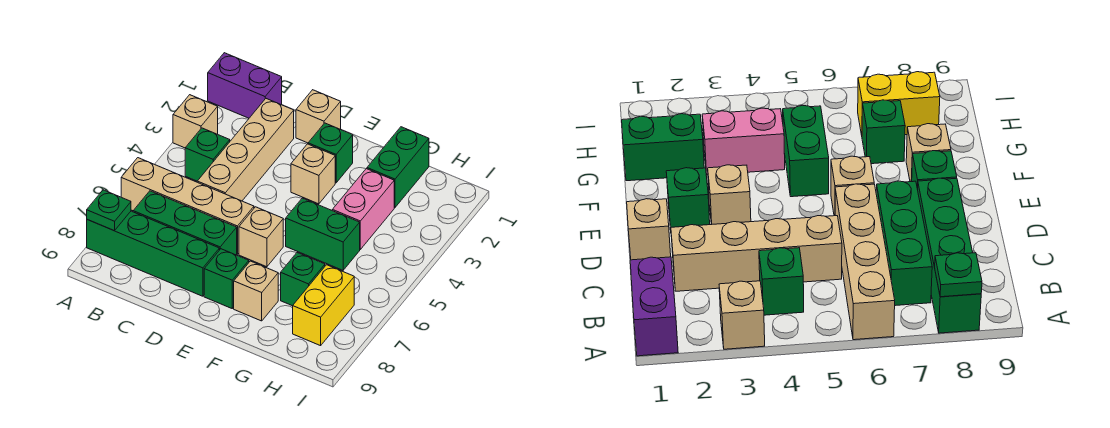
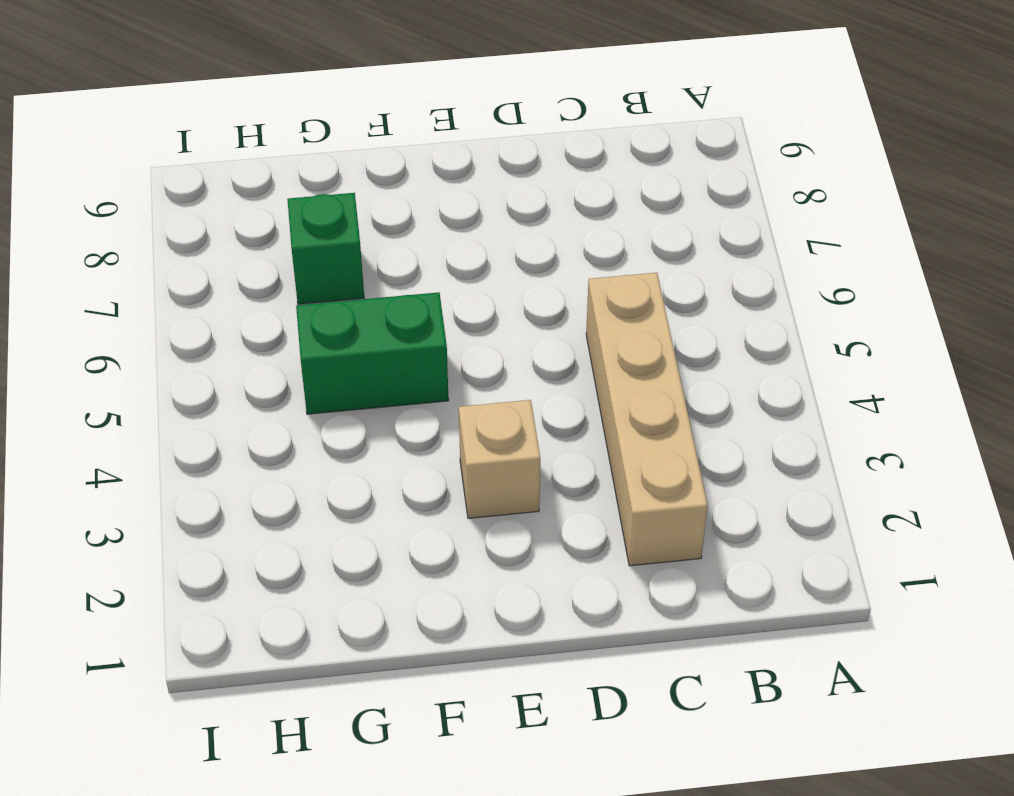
none -> purple brick A1:B1 level 1
none -> tan brick A3 level 1
none -> tan brick A6:D6 level 1

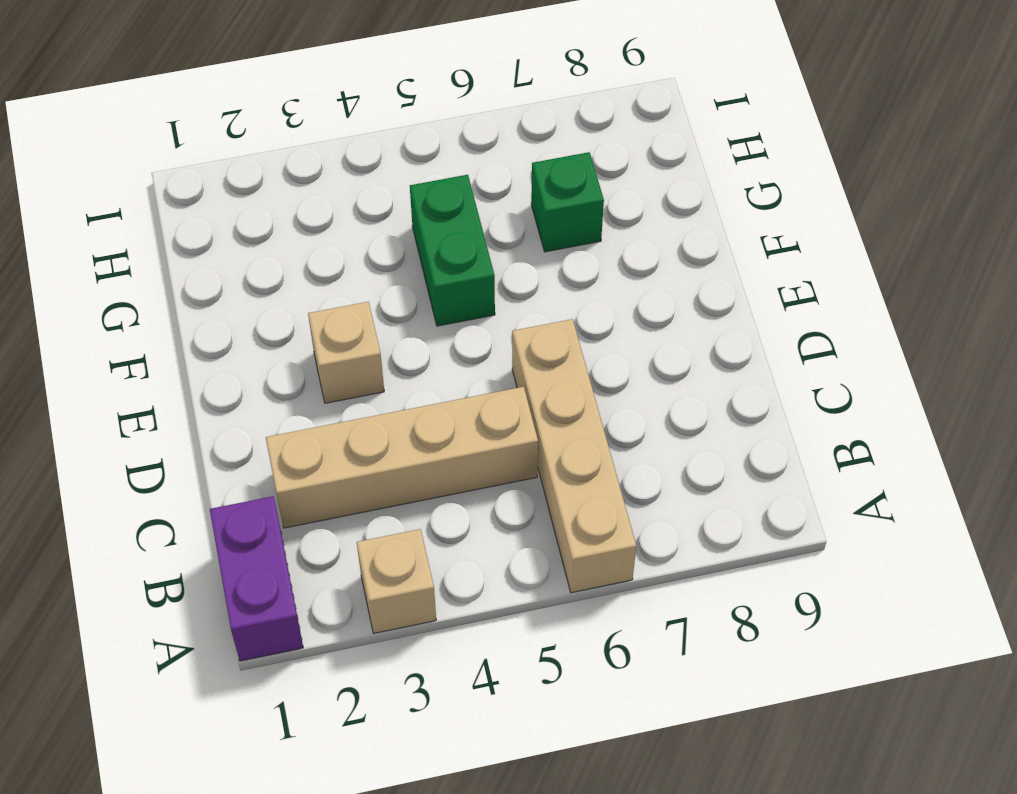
none -> green brick A8:D8 level 1
none -> green brick B4 level 1
none -> green brick B7:D7 level 1

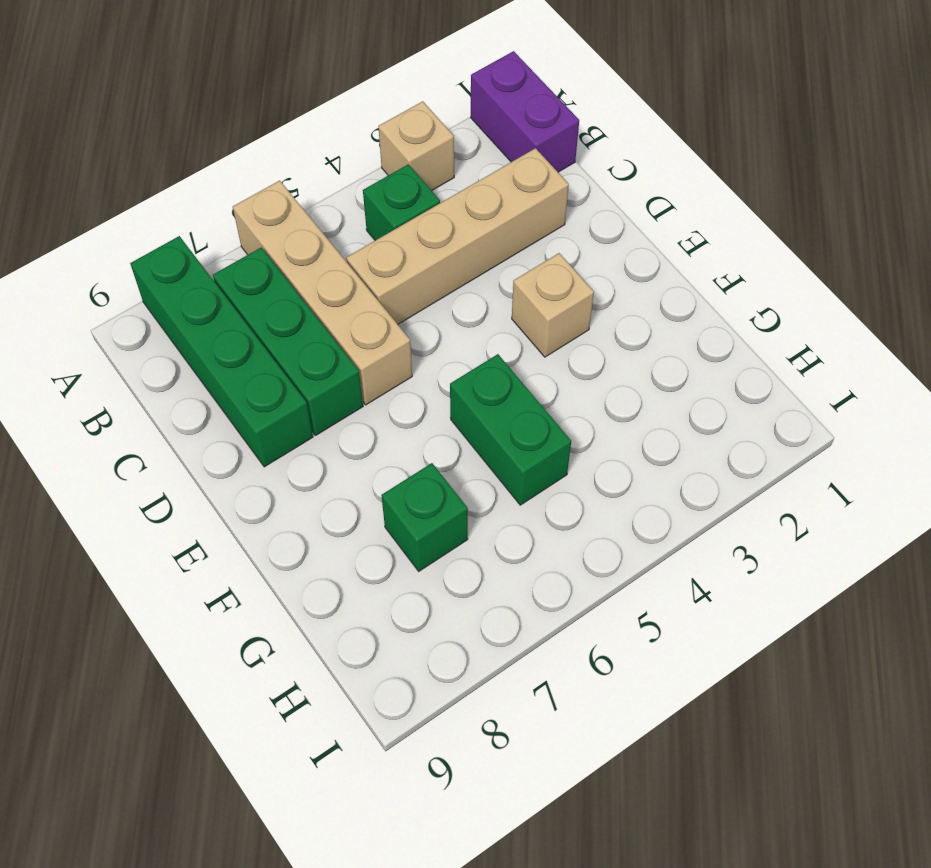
none -> tan brick D1 level 1
none -> green brick E2 level 1
none -> tan brick E6 level 1

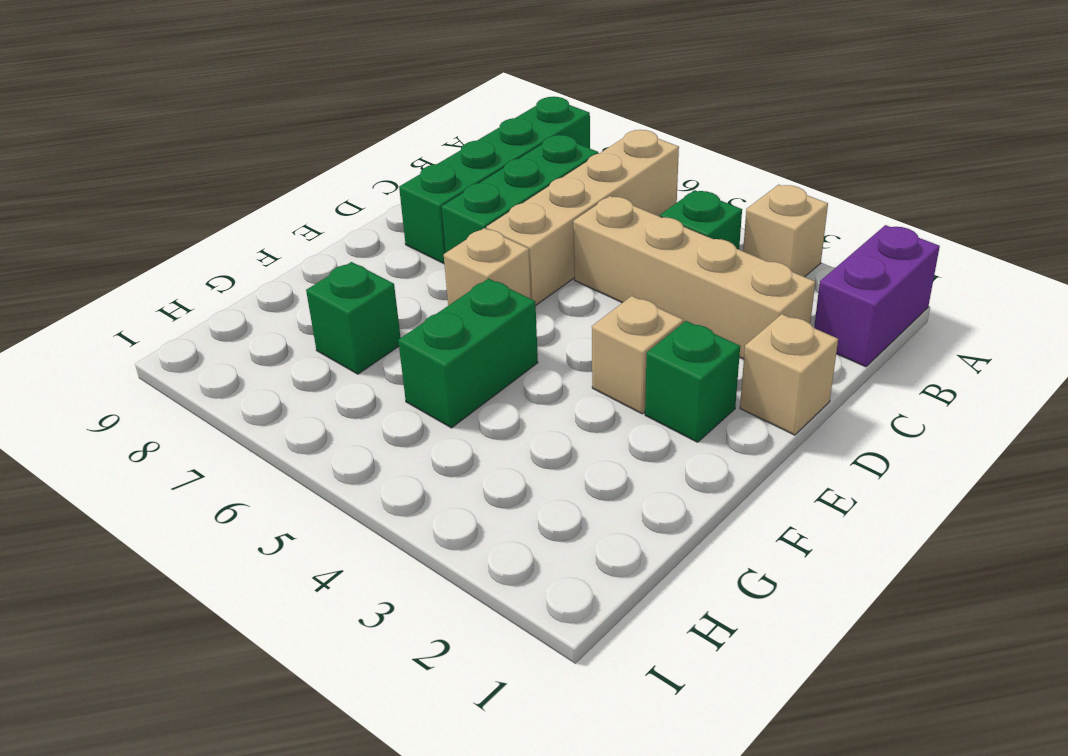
none -> green brick E8 level 1
none -> tan brick F8 level 1
none -> green brick G1:G2 level 1

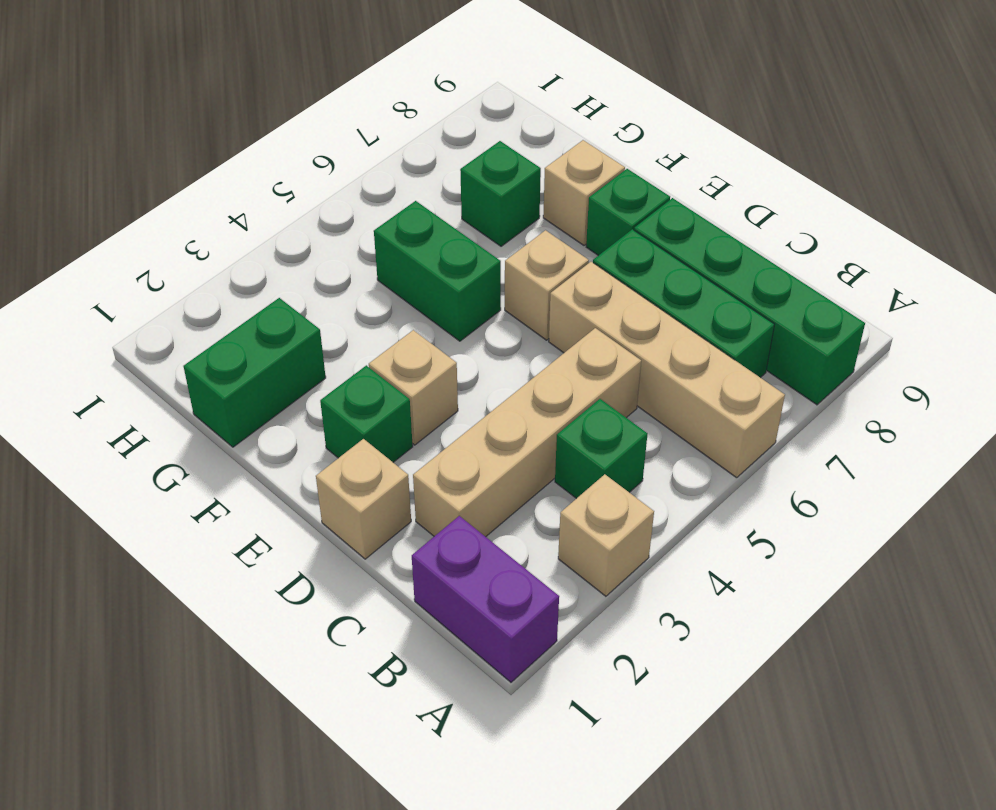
none -> pink brick G3:G4 level 1
none -> yellow brick H7:H8 level 1
none -> green plate A8 level 2

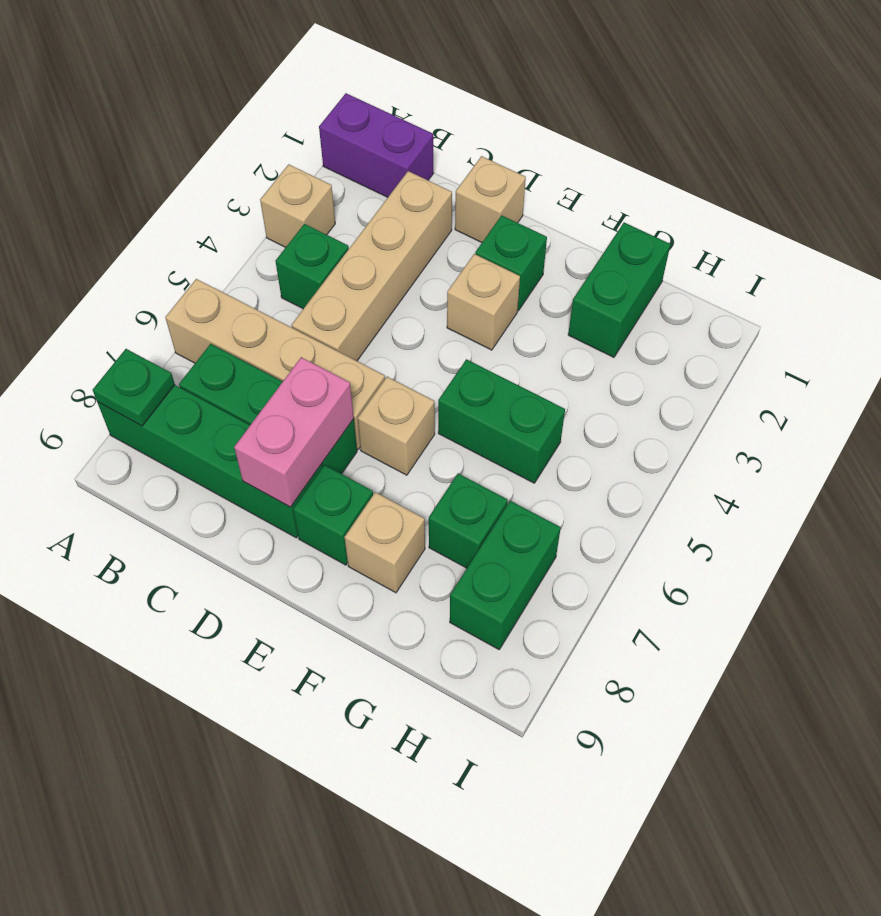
pink brick D7:D8 level 2 -> pink brick G3:G4 level 1
green brick H7:H8 level 1 -> yellow brick H7:H8 level 1

